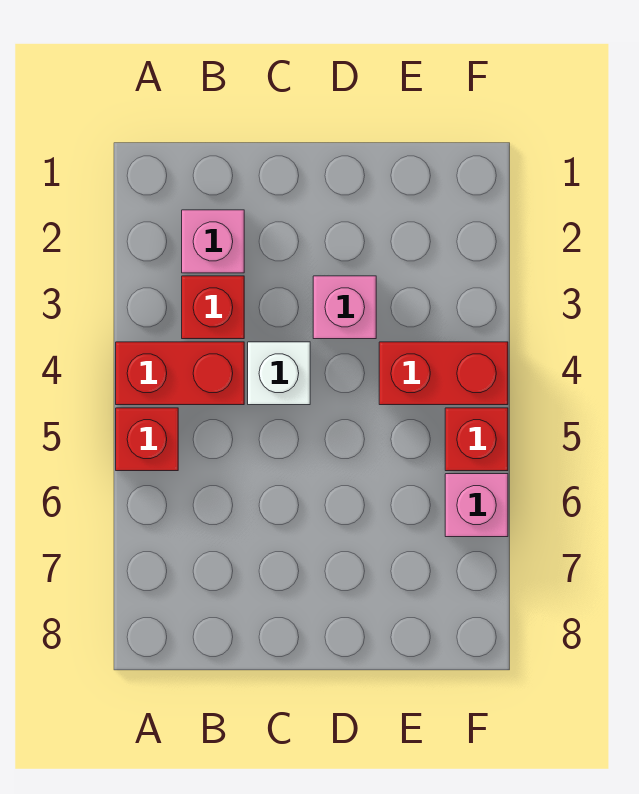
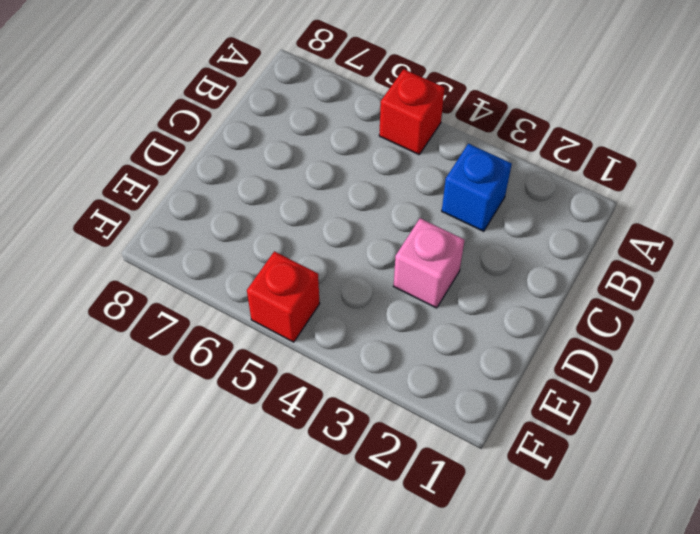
blue brick B3 level 1 -> red brick B3 level 1
none -> red brick A4:B4 level 1
none -> pink brick B2 level 1

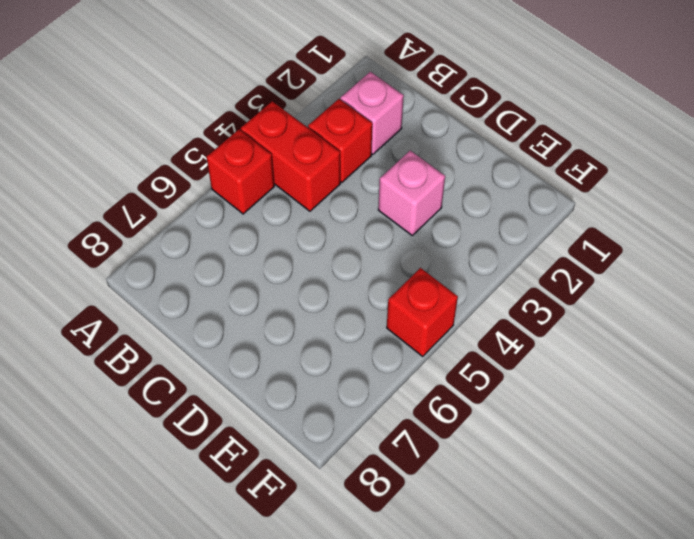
none -> white brick C4 level 1
none -> red brick E4:F4 level 1

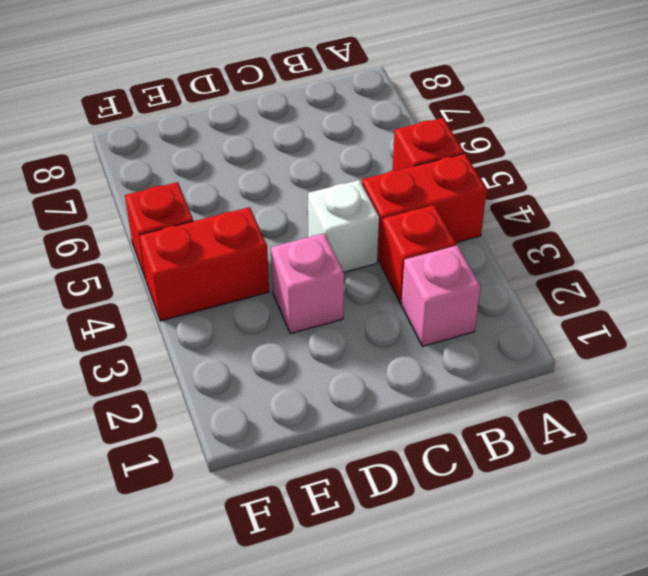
none -> pink brick F6 level 1

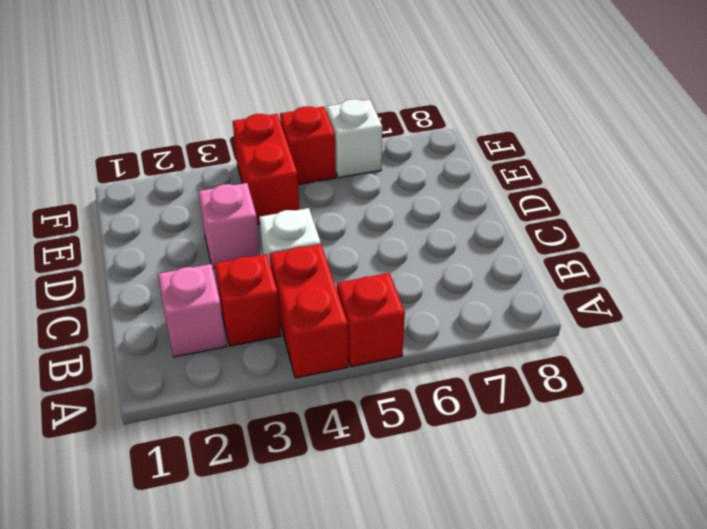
white brick F6 level 1 -> pink brick F6 level 1

